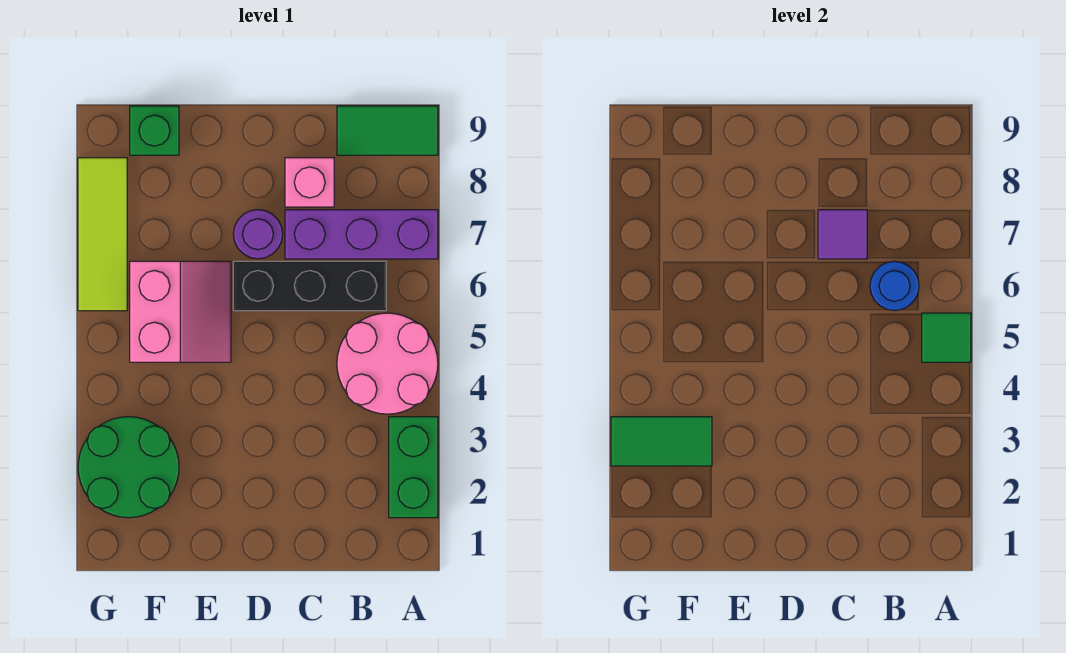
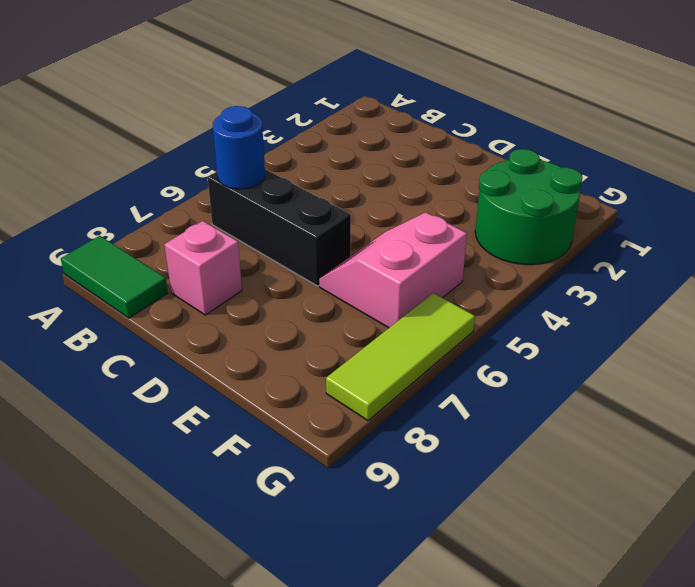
none -> green brick A2:A3 level 1
none -> pink round brick A4:B5 level 1
none -> purple brick A7:C7 level 1

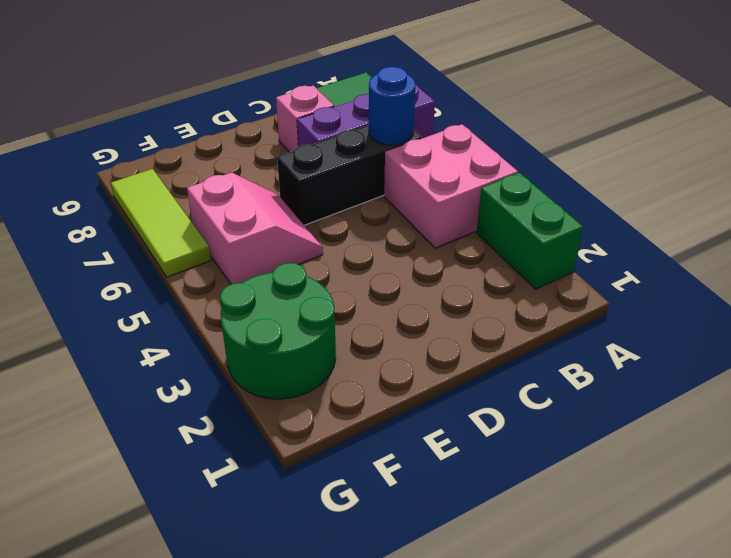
pink brick A4:B5 level 1 -> pink round brick A4:B5 level 1
none -> purple round brick D7 level 1
none -> green brick F9 level 1
none -> green tile A5 level 2

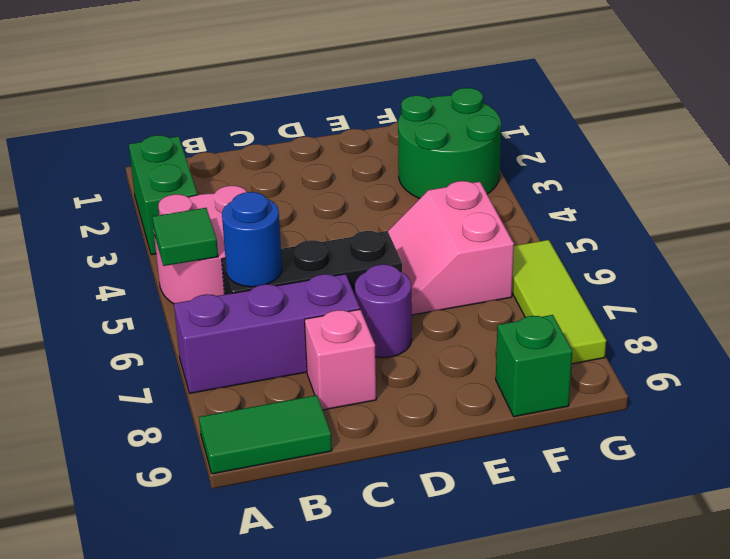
none -> purple tile C7 level 2
none -> green tile F3:G3 level 2

